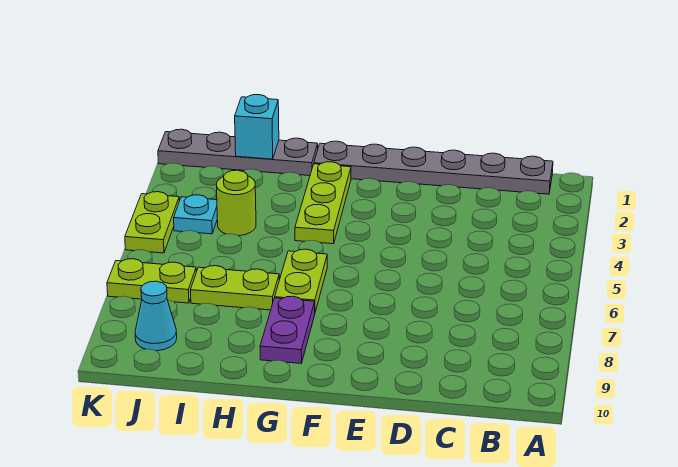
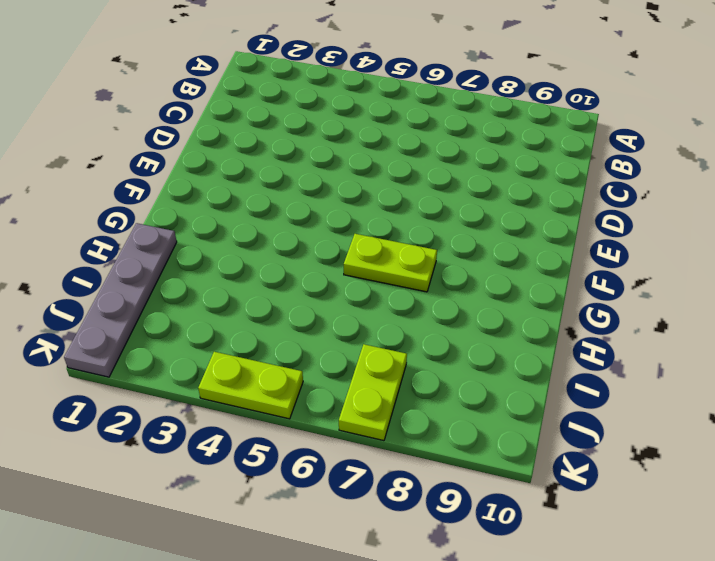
none -> grey plate B1:G1 level 1
none -> lime plate G2:G4 level 1
none -> purple plate G8:G9 level 1

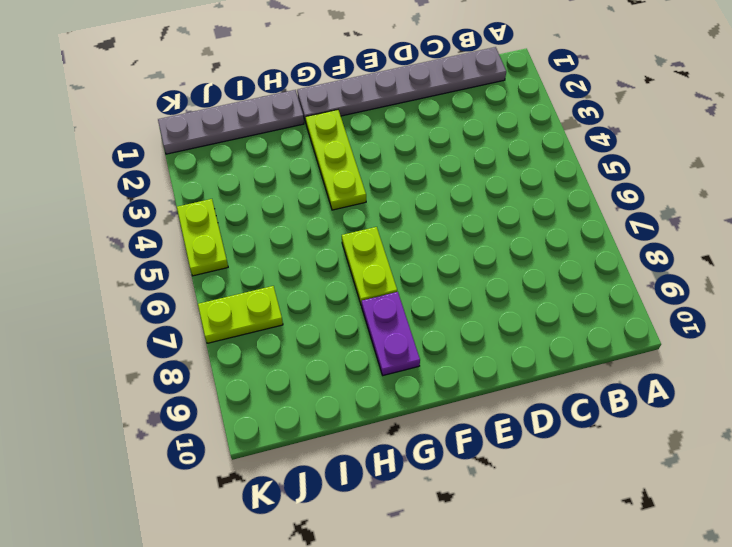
none -> lime plate H7:I7 level 1
none -> lime round brick I4 level 1
none -> cyan plate J4 level 1

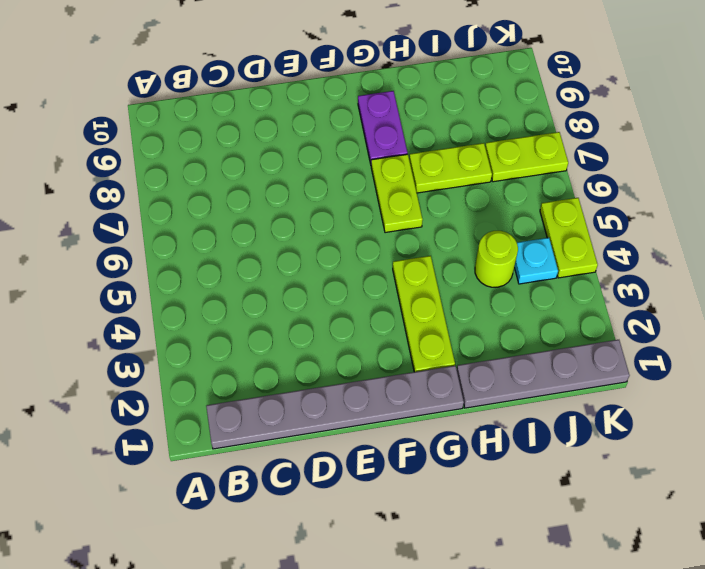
none -> cyan cone J9 level 1
none -> cyan brick I1 level 2

